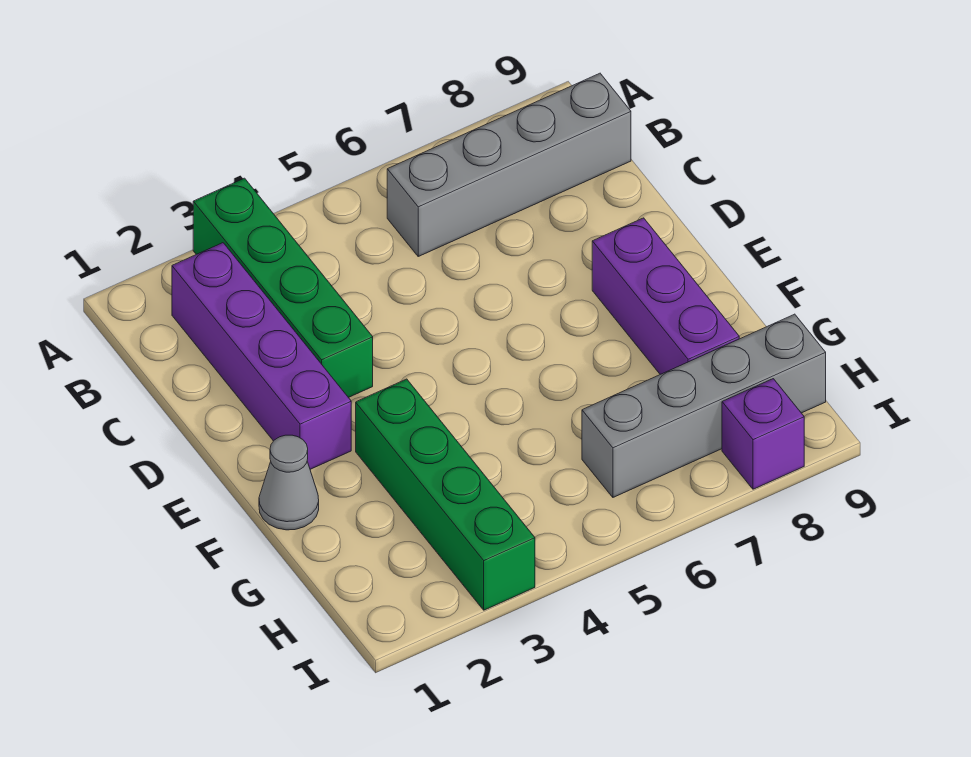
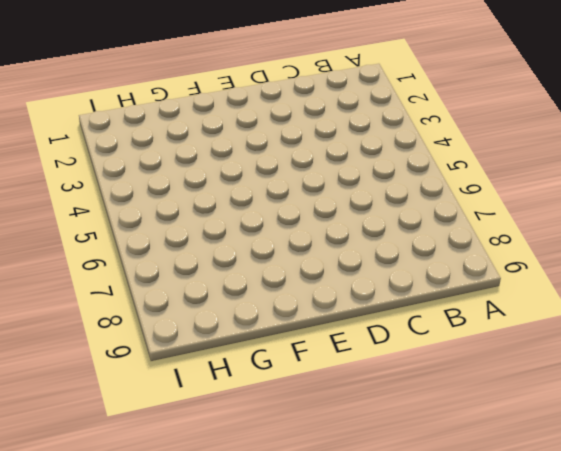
none -> green brick A3:D3 level 1
none -> purple brick B2:E2 level 1

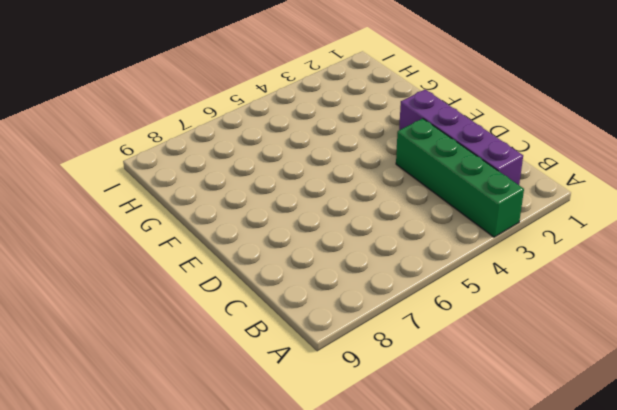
none -> grey brick B6:B9 level 1
none -> purple brick E8:G8 level 1

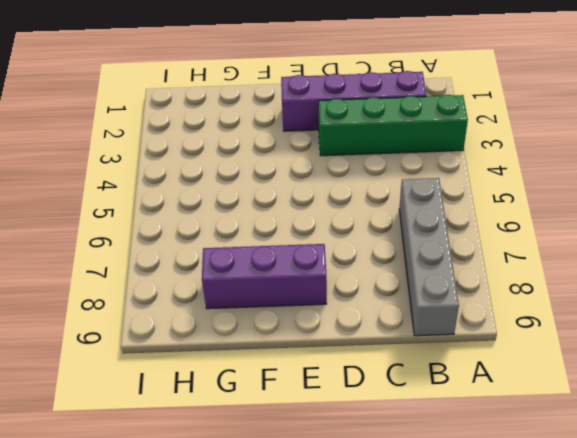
none -> grey cone F1 level 1
none -> green brick F3:I3 level 1

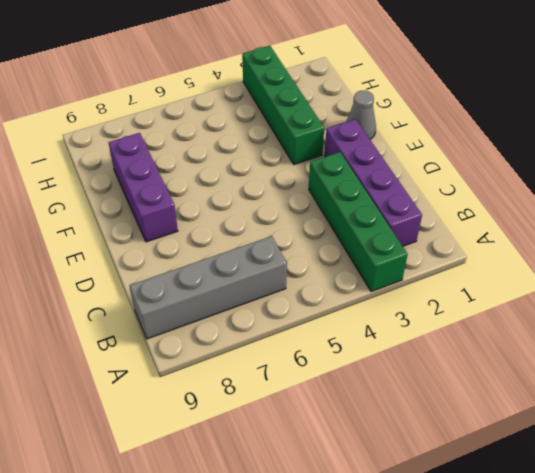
none -> grey brick H6:H9 level 1
none -> purple brick I8 level 1

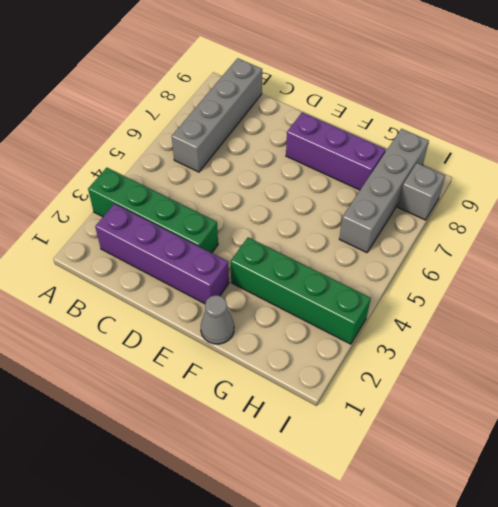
grey brick I8 level 1 -> purple brick I8 level 1

